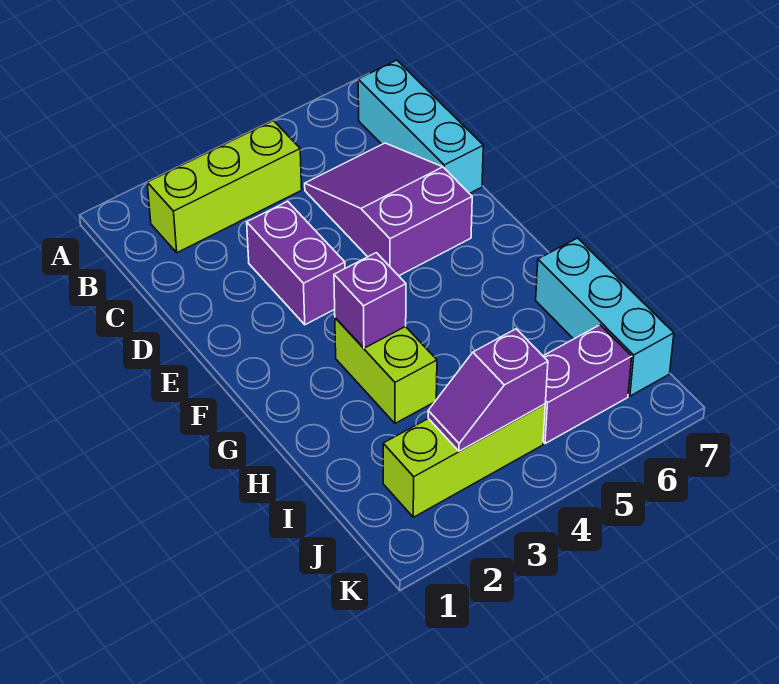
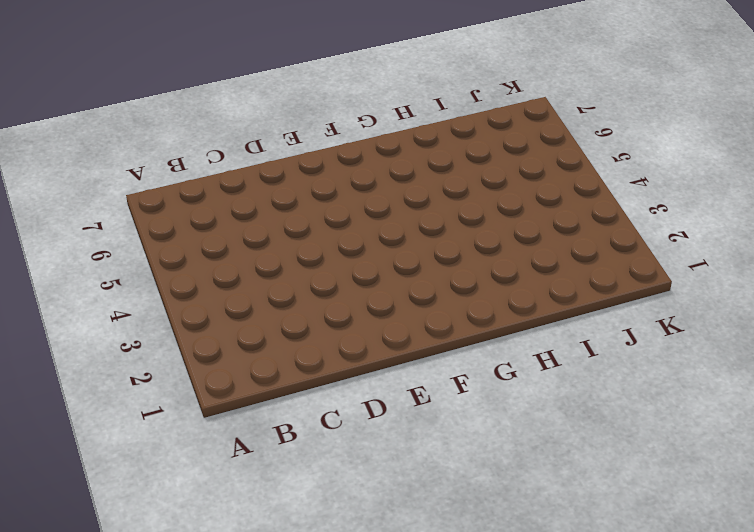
none -> lime brick B2:B4 level 1
none -> cyan brick B7:D7 level 1

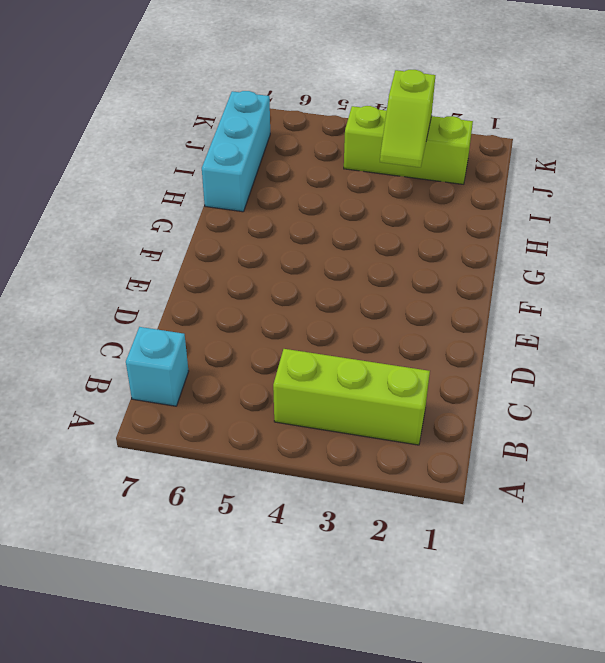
cyan brick B7 level 1 -> cyan brick B7:D7 level 1
lime slope I3:J3 level 2 top J -> purple slope J3:J4 level 2 top 4
none -> purple slope C5:E6 level 1 top E
none -> purple brick D3:E3 level 1

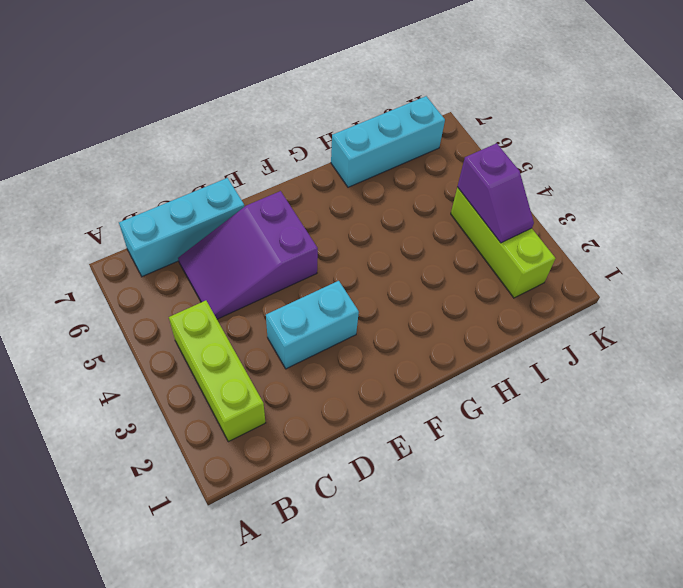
cyan brick D3:E3 level 1 -> purple brick D3:E3 level 1
none -> lime brick G3:H3 level 1
none -> purple brick J5:J6 level 1

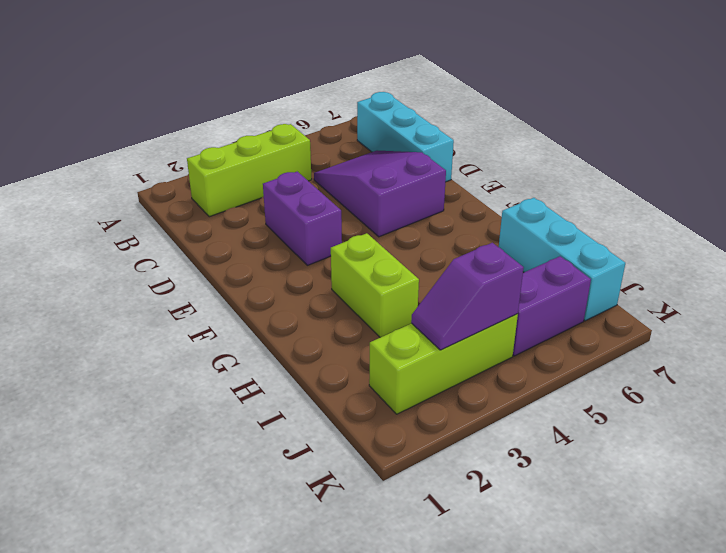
none -> purple brick G3 level 2

